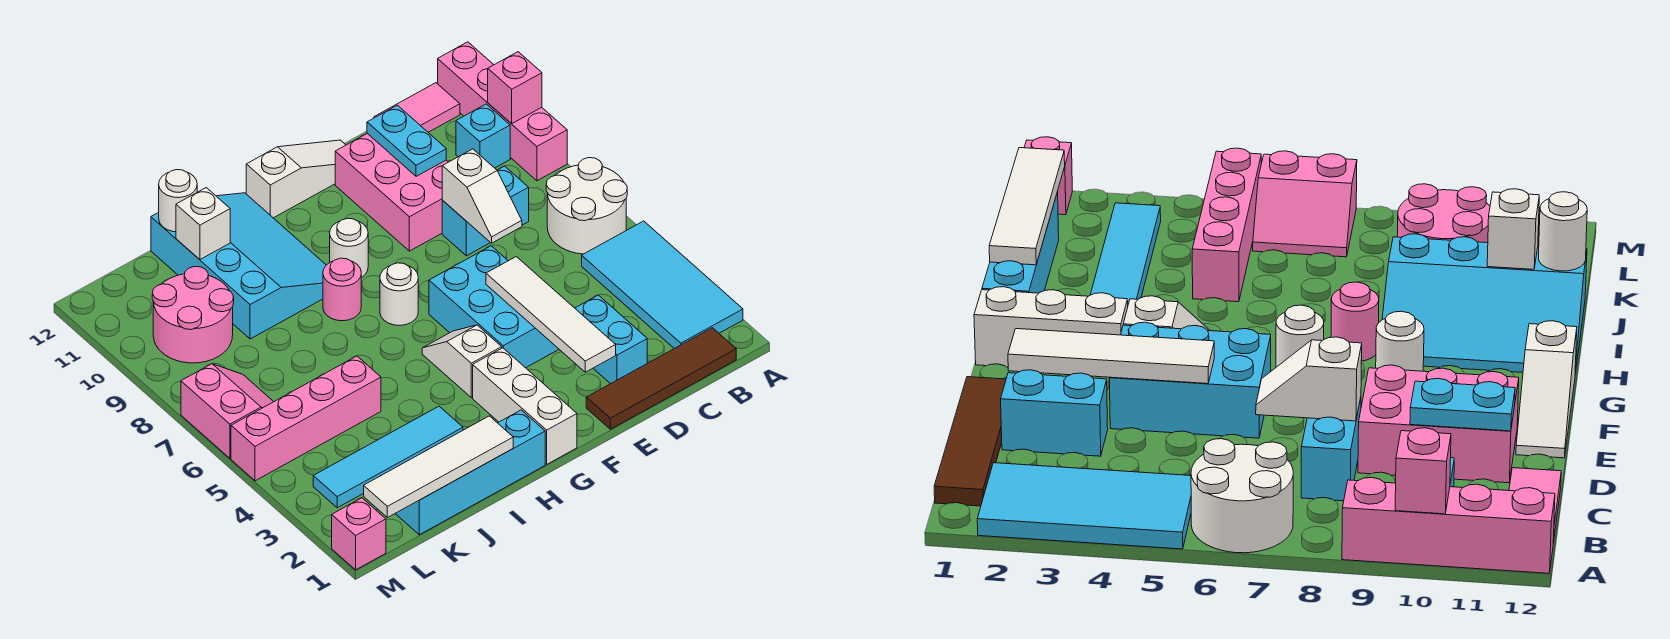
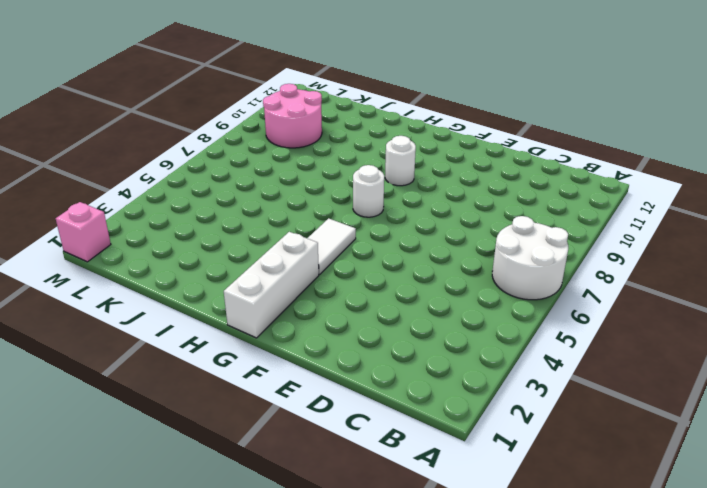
white tile G4:G5 level 1 -> white slope G4:G5 level 1 top 4
none -> cyan tile A2:B5 level 1
none -> pink brick A9:A12 level 1
none -> brown tile B1:E1 level 1
none -> cyan brick B10 level 1

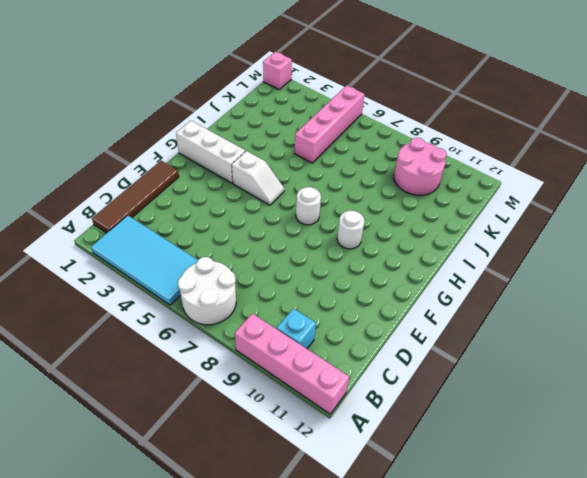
none -> pink tile B12:C12 level 1
none -> cyan brick C8:D8 level 1
none -> cyan brick D2:D3 level 1
none -> pink brick D9:E11 level 1

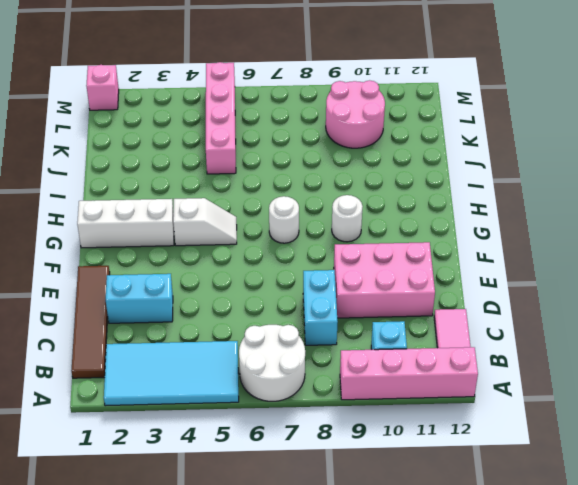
none -> cyan brick E4:F6 level 1
none -> white slope E12:G12 level 1 top G
none -> cyan brick H1:K1 level 1
none -> pink round brick H8 level 1

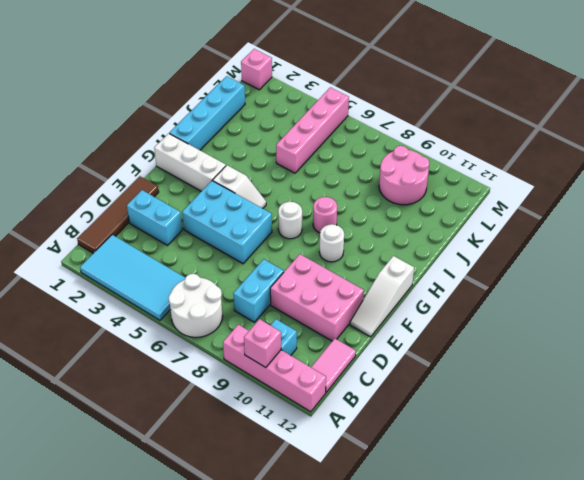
none -> cyan slope H9:J12 level 1 top J
none -> cyan tile I3:L3 level 1
none -> pink slope L6:M7 level 1 top M
none -> white slope D7:D8 level 2 top 8

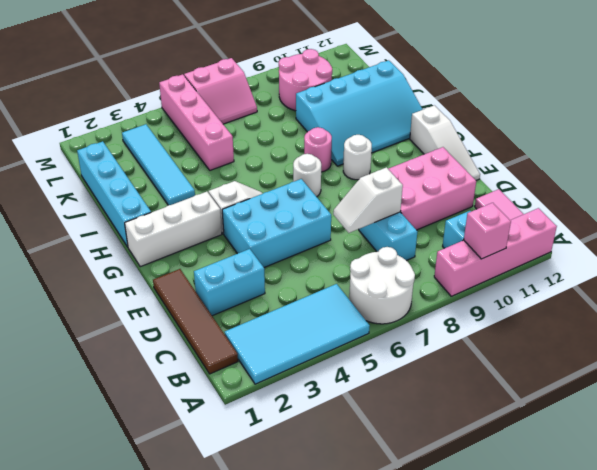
none -> pink brick M1 level 1
none -> cyan plate D10:D11 level 2
none -> white tile E2:E5 level 2
none -> white tile I1:L1 level 2

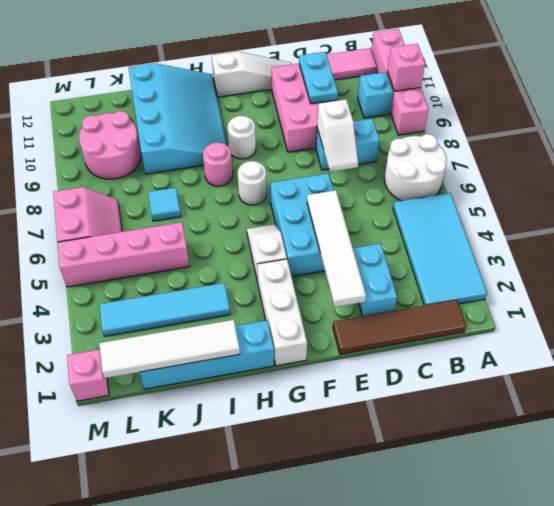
cyan tile J7 level 1 -> none
none -> white brick J11 level 2
none -> white round brick J12 level 2

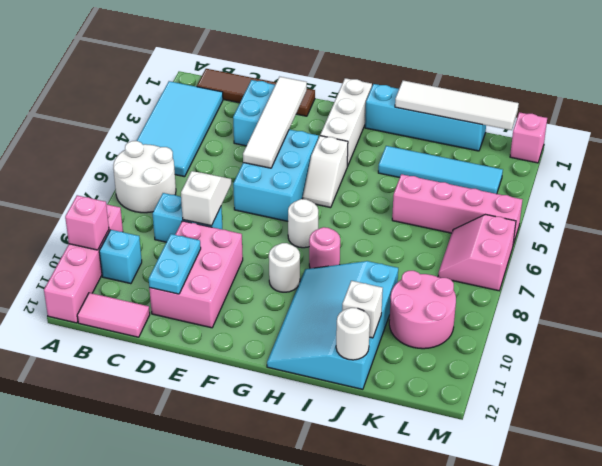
none -> white slope E12:G12 level 1 top G

